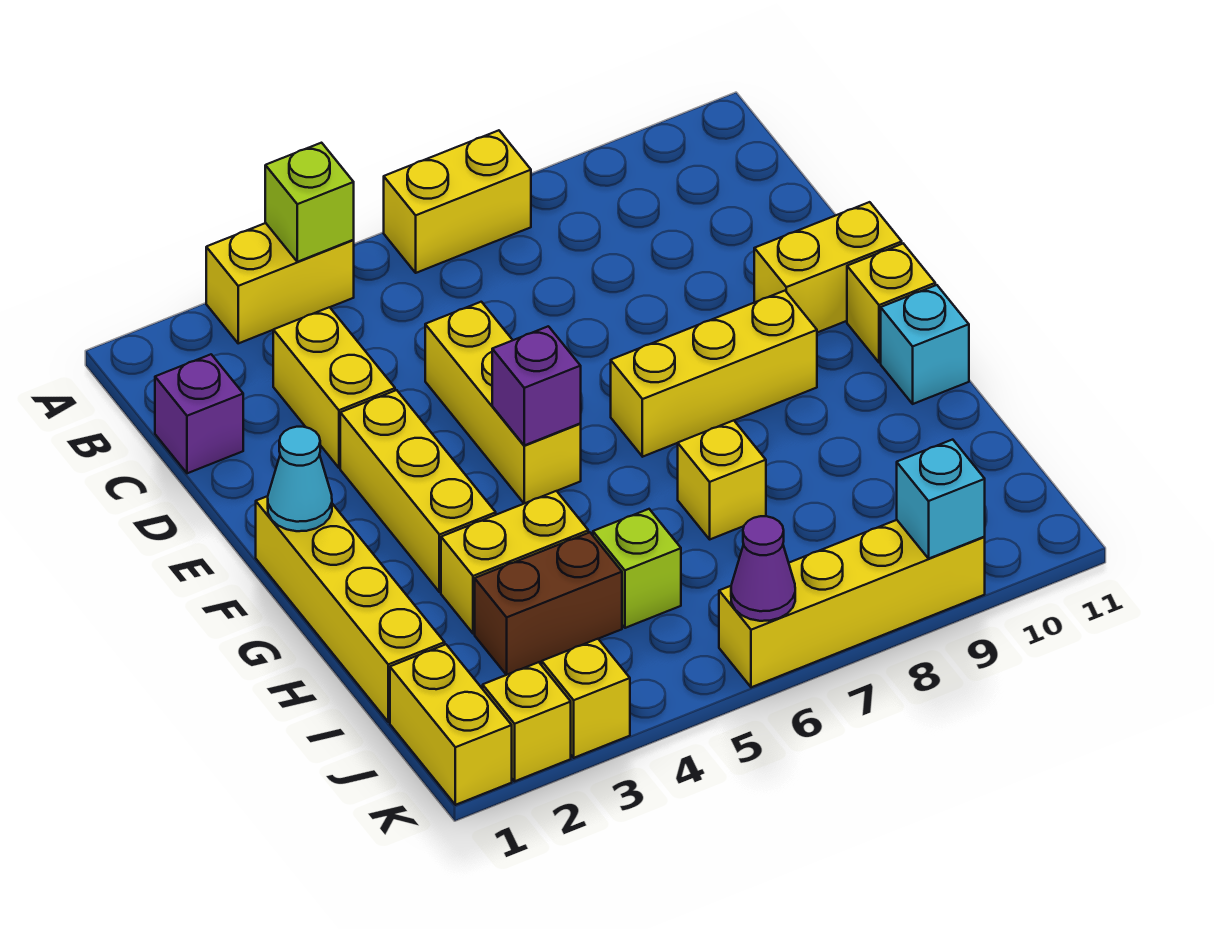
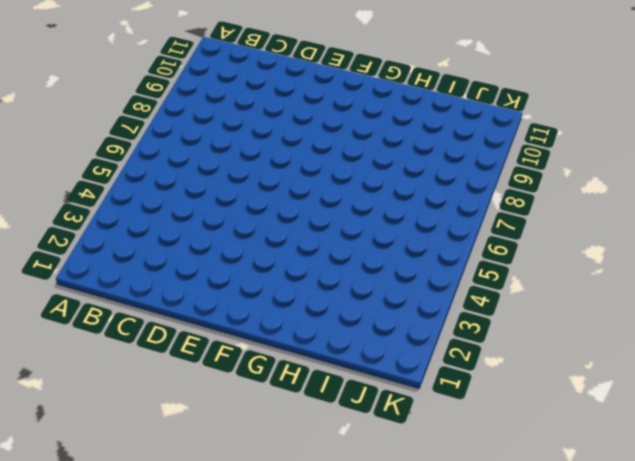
none -> yellow brick A3:A4 level 1
none -> yellow brick A6:A7 level 1
none -> purple brick C1 level 1

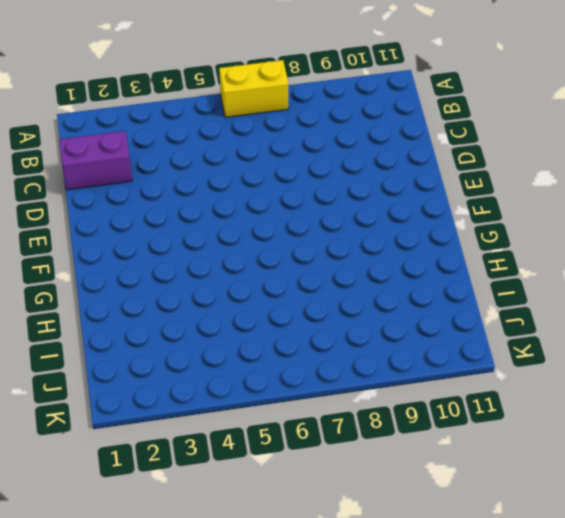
purple brick C1:C2 level 1 -> purple brick C1 level 1
none -> yellow brick A3:A4 level 1
none -> yellow brick C3:D3 level 1
none -> yellow brick D5:F5 level 1

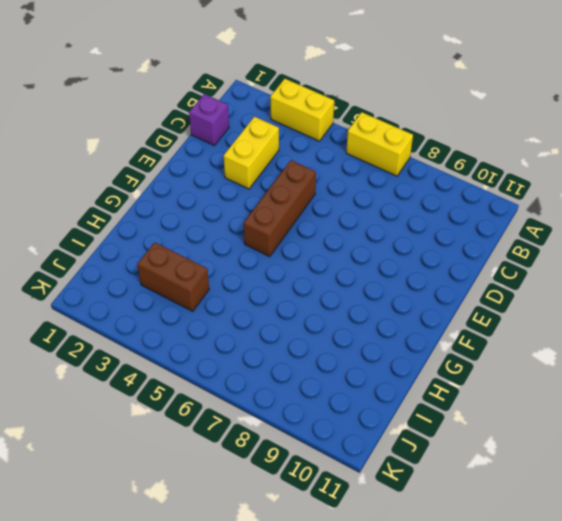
brown brick D5:F5 level 1 -> yellow brick D5:F5 level 1
none -> yellow brick E3:G3 level 1
none -> yellow brick E10:E11 level 1
none -> yellow brick F1:I1 level 1

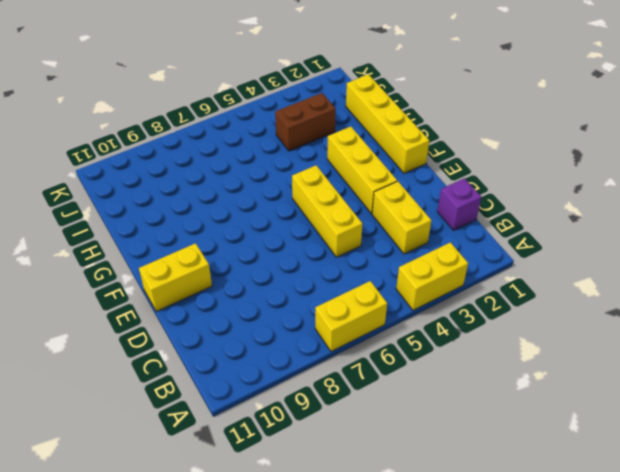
none -> yellow brick F7:F9 level 1
none -> yellow brick F11 level 1
none -> cyan brick G11 level 1

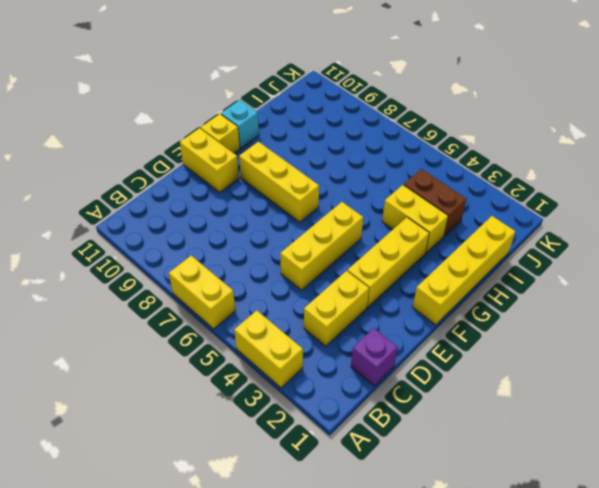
none -> yellow brick H7 level 1
none -> lime brick I5 level 1
none -> yellow brick J1:K1 level 1

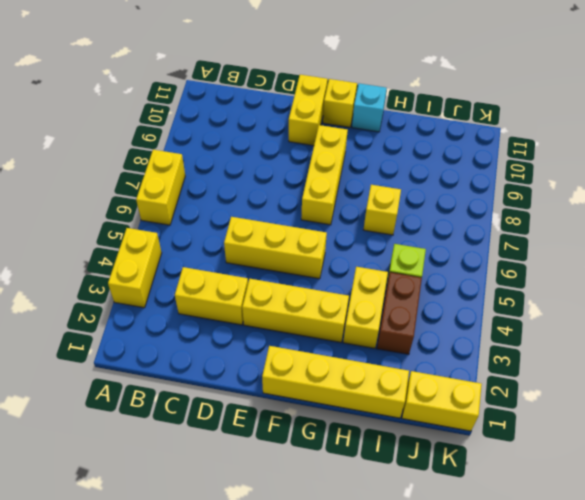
none -> purple brick C1 level 1
none -> yellow brick K2 level 1
none -> yellow brick K3 level 1

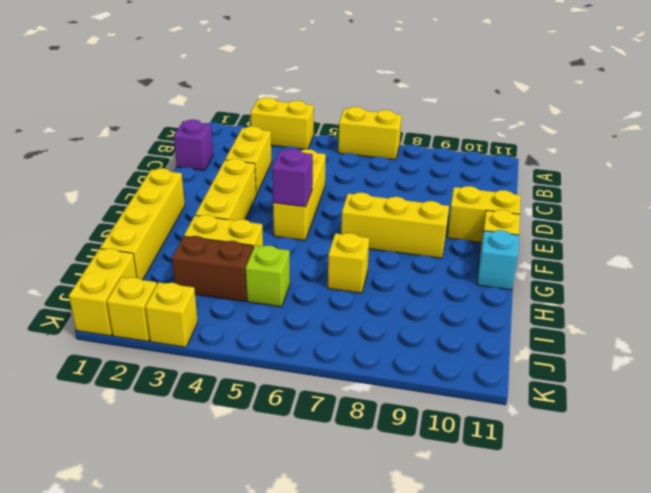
none -> yellow brick K6:K9 level 1
none -> lime brick A4 level 2
none -> cyan cone F1 level 2

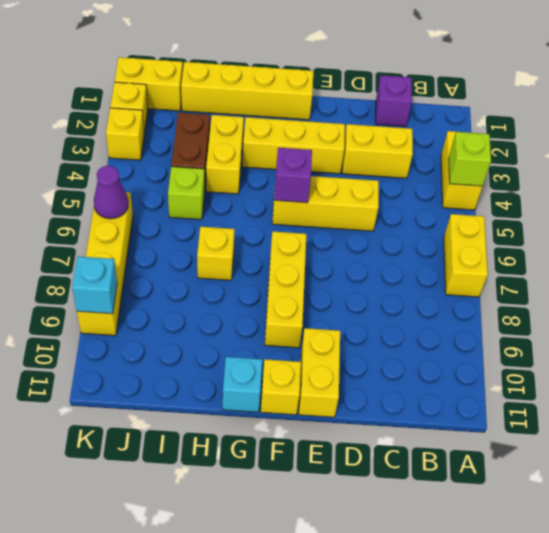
none -> cyan cone F1 level 2

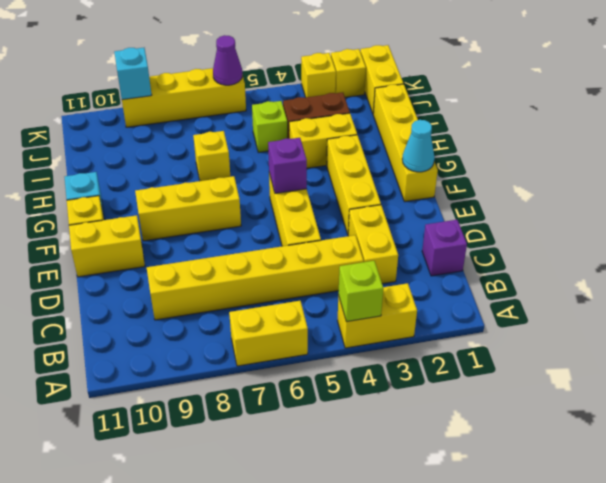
yellow brick C4:C9 level 1 -> none

